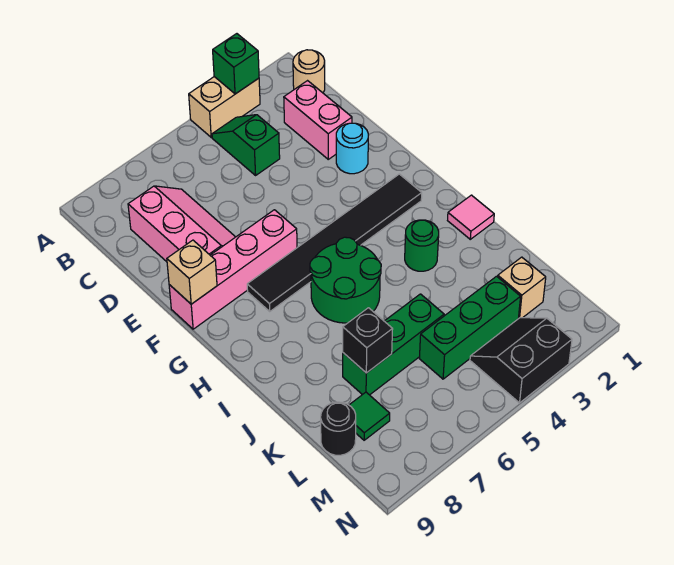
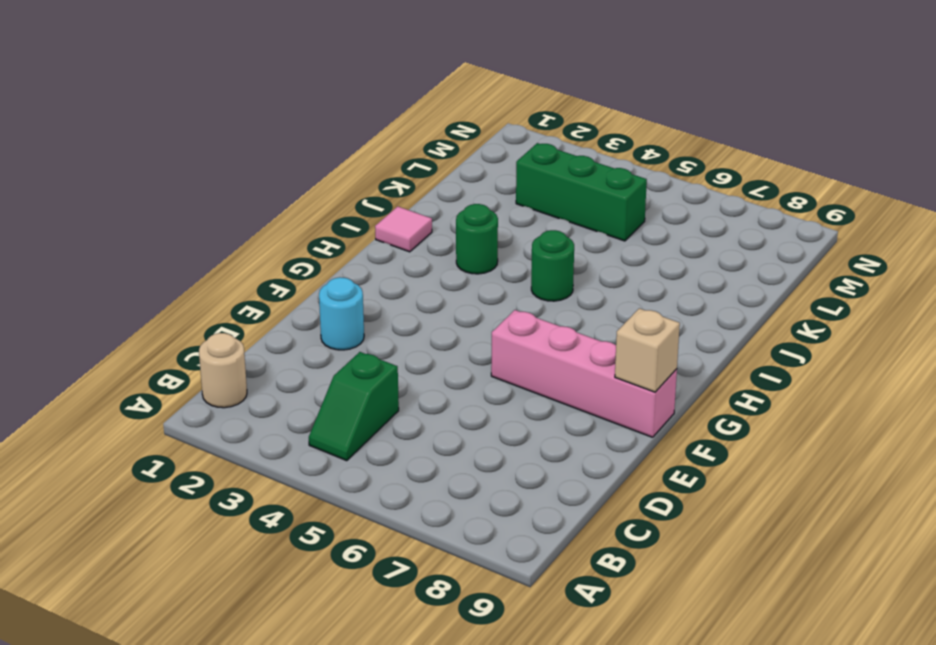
green round brick I5 level 1 -> green round brick H5:I6 level 1
none -> tan brick A3:A4 level 1
none -> pink brick C2:D2 level 1
none -> pink slope C7:E8 level 1 top 8

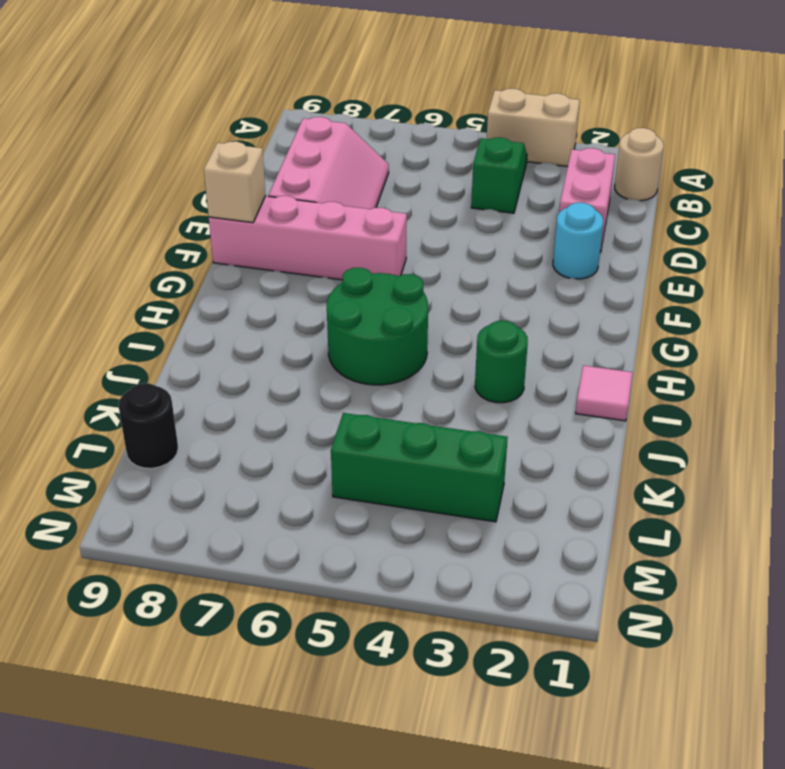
none -> black tile G2:G7 level 1
none -> green brick K5:K7 level 1
none -> tan brick L2 level 1

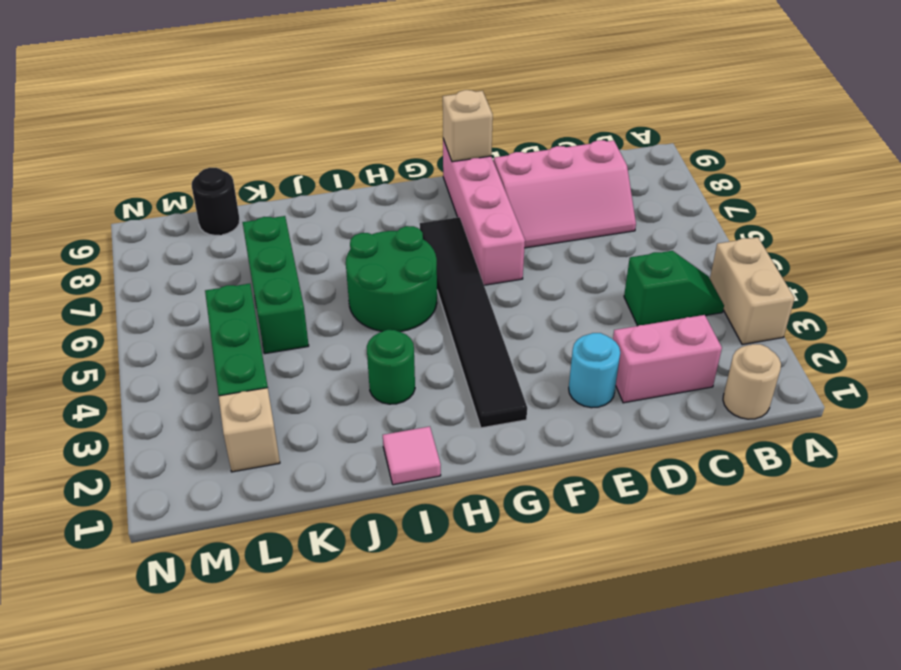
none -> green tile L8 level 1
none -> black slope M3:N4 level 1 top N
none -> green brick A3 level 2

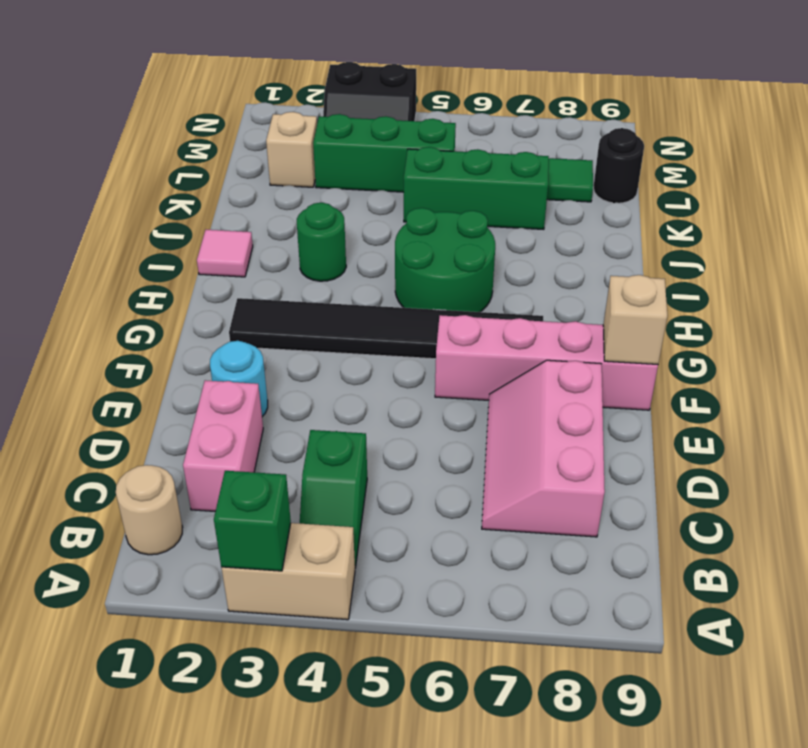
none -> black brick K7 level 2

